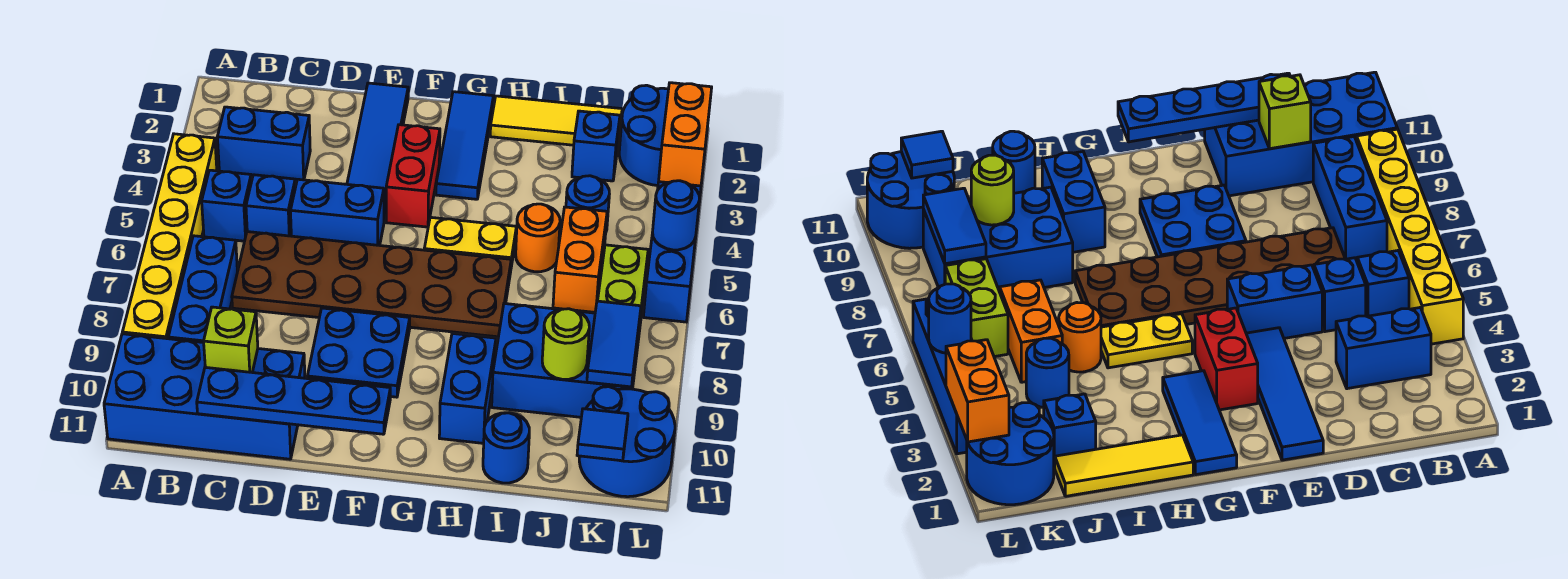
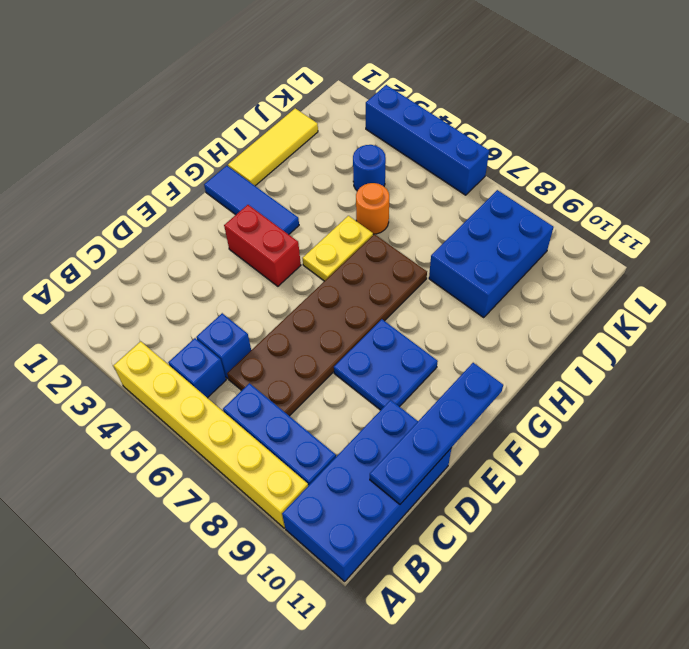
none -> blue brick B3:C3 level 1
none -> blue brick D5:E5 level 1
none -> blue tile E1:E4 level 1
none -> blue brick H9:H10 level 1

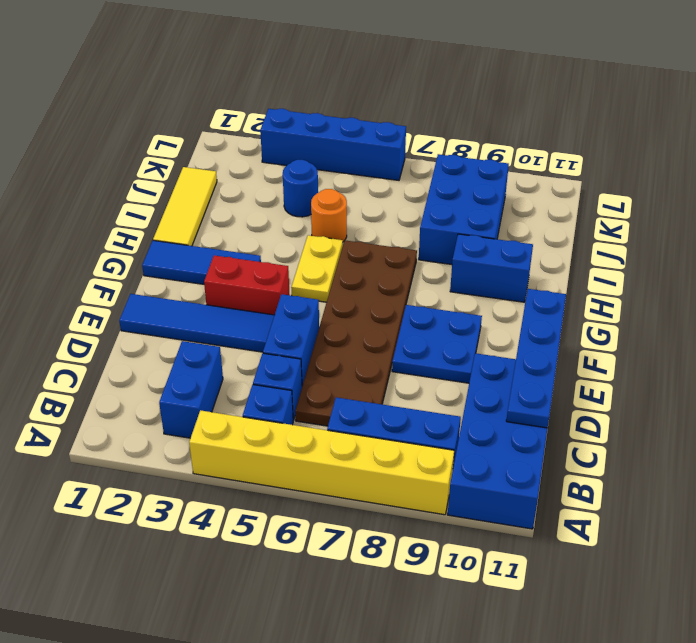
none -> blue round brick I11 level 1
none -> blue brick J2 level 1
none -> orange brick J5:J6 level 1
none -> blue round brick K1:L2 level 1

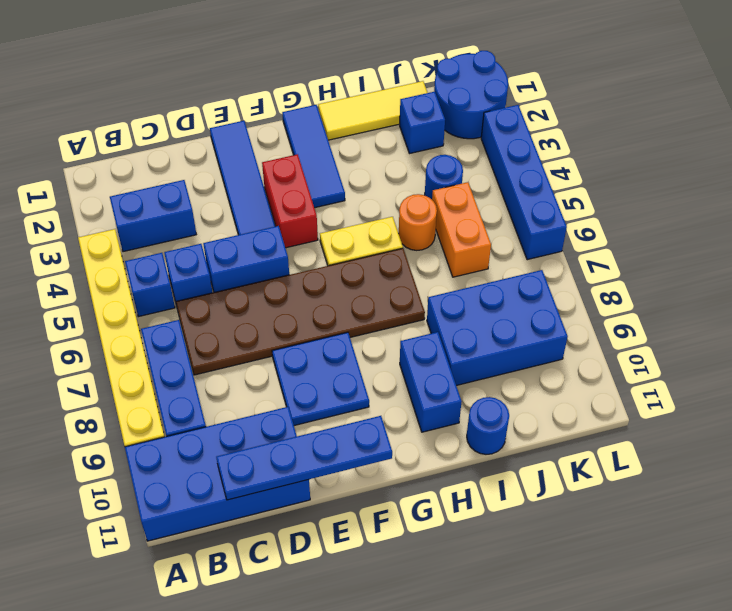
none -> lime brick K6:K7 level 1
none -> blue round brick K10:L11 level 1
none -> lime brick C10 level 2
none -> lime round brick J9 level 2

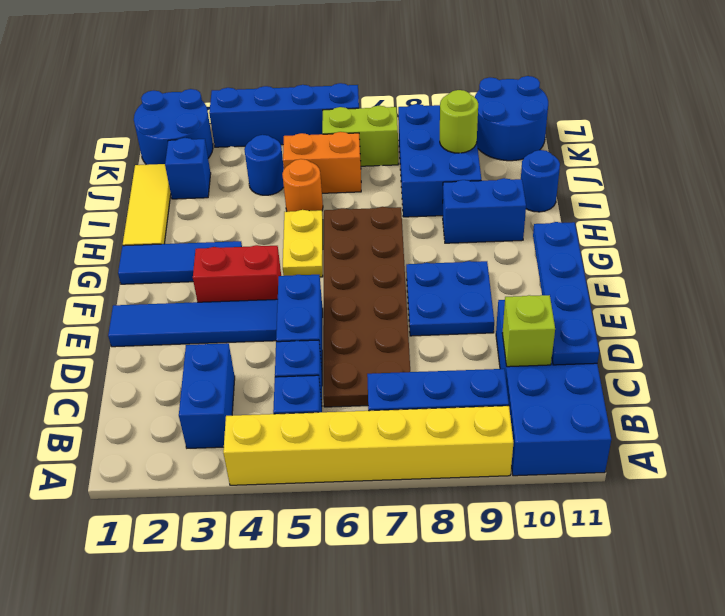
none -> blue tile K8:K9 level 2
none -> blue tile K11 level 2
none -> orange brick L2:L3 level 2
none -> blue round brick L5 level 2

